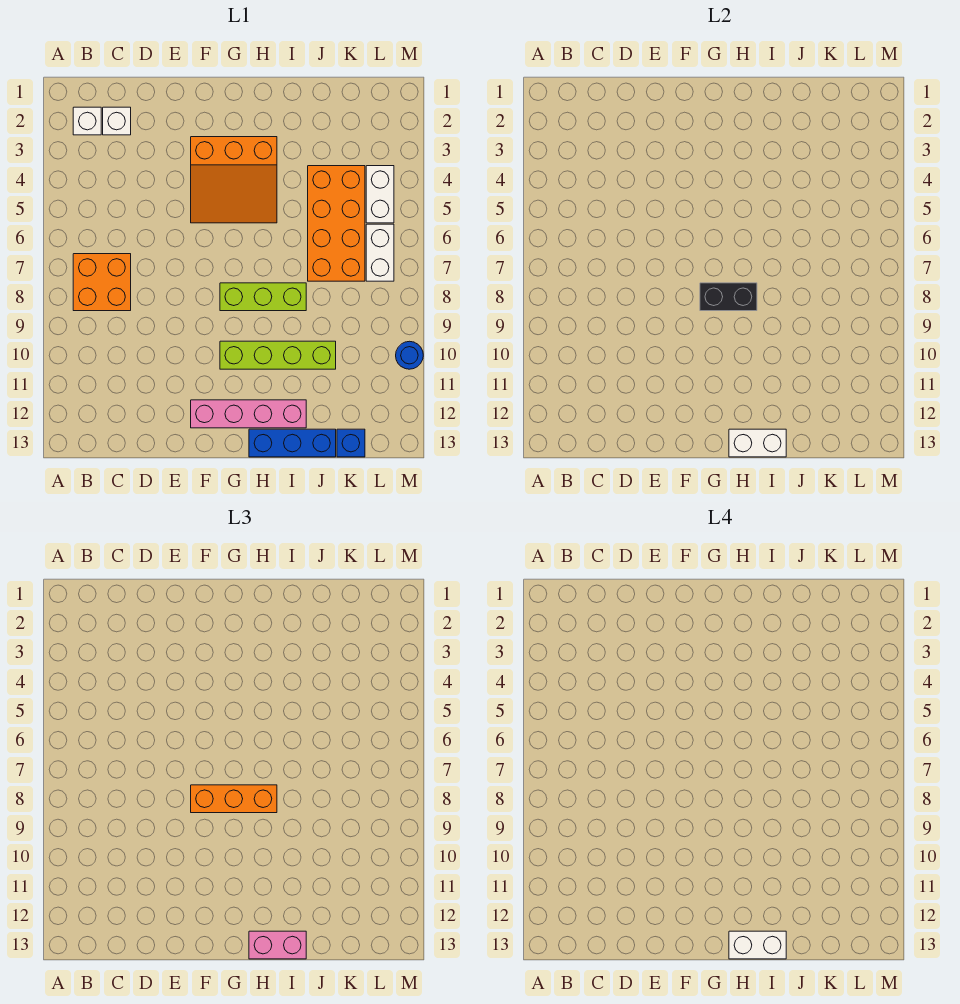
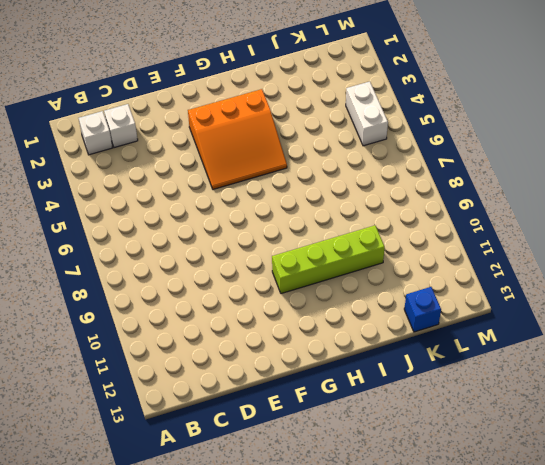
none -> orange brick B7:C8 level 1
none -> pink brick F12:I12 level 1
none -> lime brick G8:I8 level 1

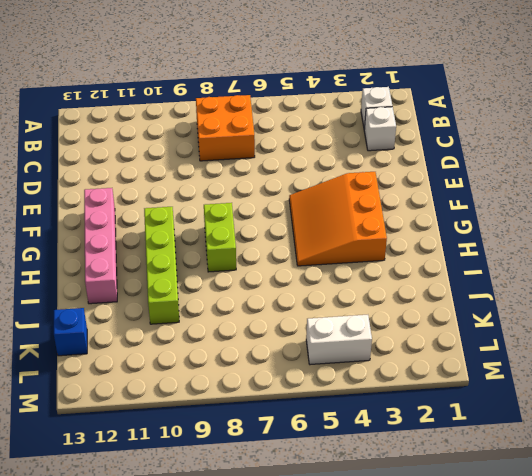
lime brick G8:H8 level 1 -> lime brick G8:I8 level 1
none -> blue brick H13:J13 level 1
none -> orange brick J4:K7 level 1
none -> white brick L6:L7 level 1

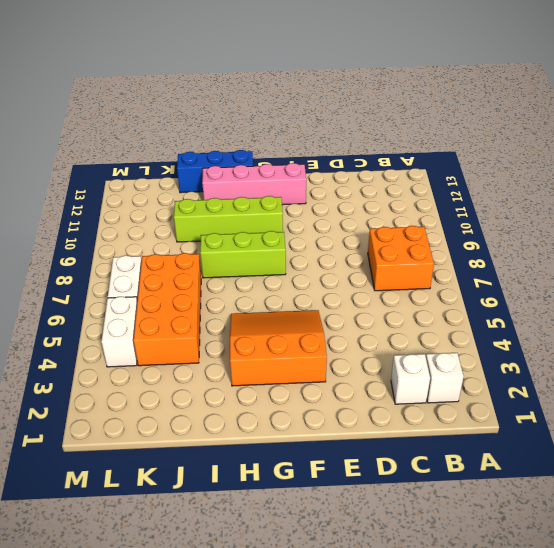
none -> blue brick K13 level 1
none -> blue round brick M10 level 1
none -> black brick G8:H8 level 2

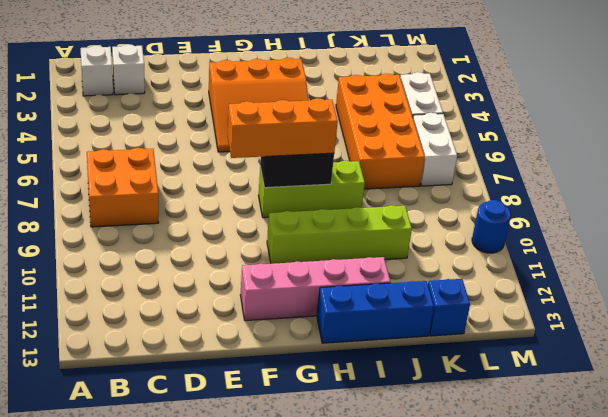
none -> white brick H13:I13 level 2
none -> pink brick H13:I13 level 3
none -> white brick H13:I13 level 4

